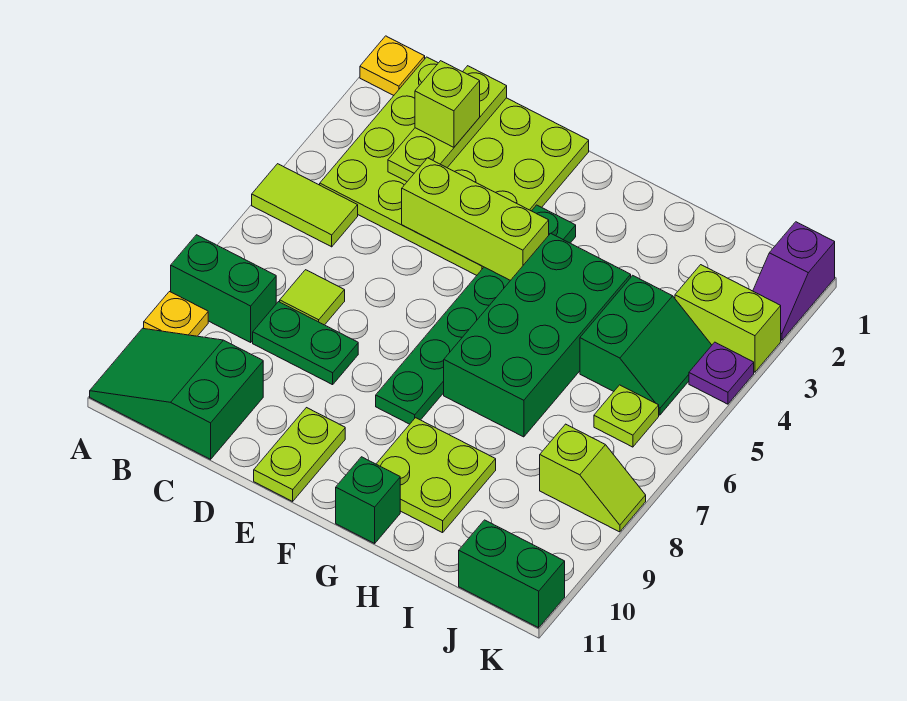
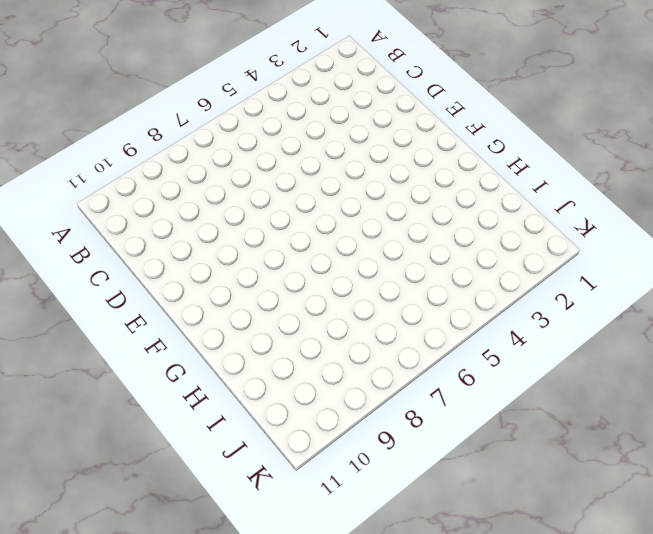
none -> yellow plate A1 level 1
none -> lime tile A5:B5 level 1
none -> green brick A8:B8 level 1

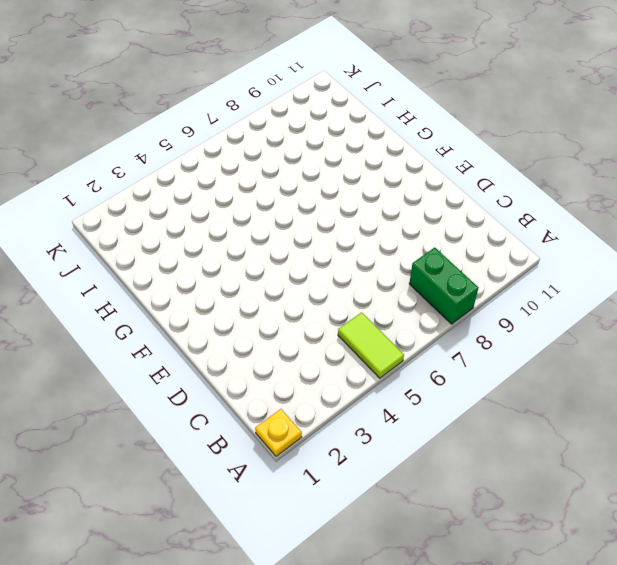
none -> yellow plate A9 level 1
none -> green slope A10:C11 level 1 top C
none -> lime plate B1:E4 level 1

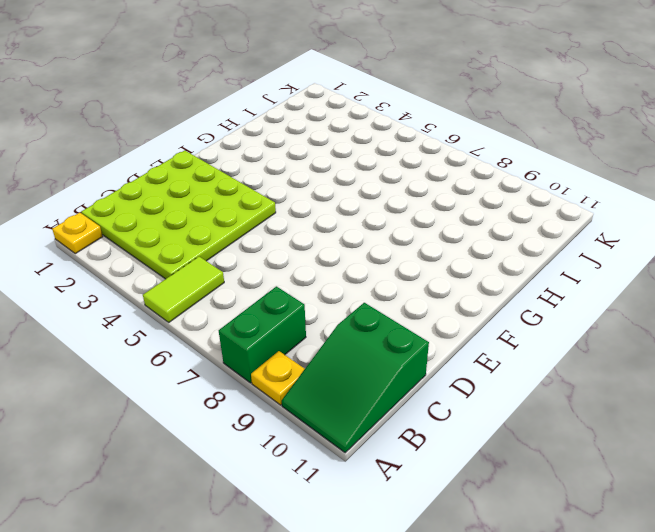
none -> lime tile C7 level 1
none -> green plate C8:D8 level 1
none -> lime plate E10:E11 level 1

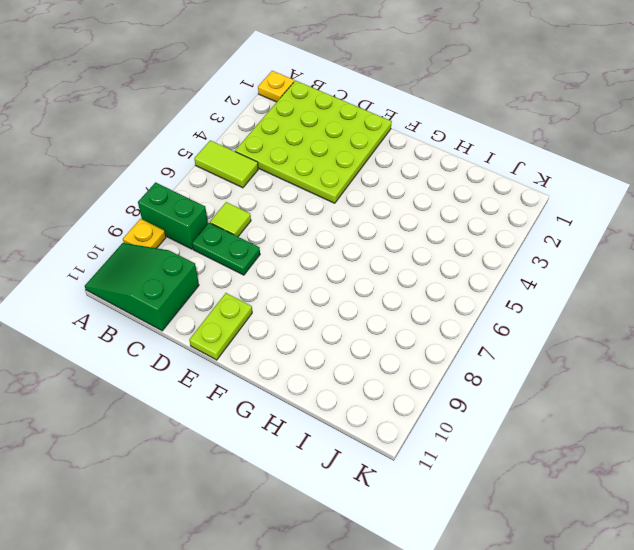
none -> green plate F3:F8 level 1
none -> green brick G4:H7 level 1
none -> lime plate G9:H10 level 1

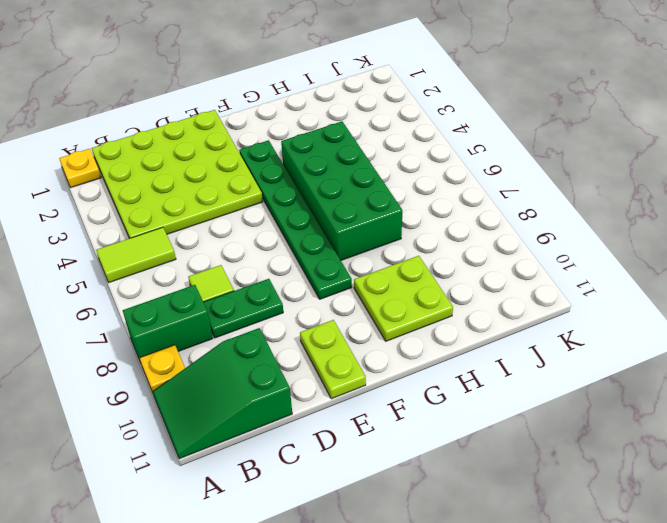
none -> green brick G11 level 1
none -> green slope I4:J5 level 1 top I
none -> lime brick J3:K3 level 1

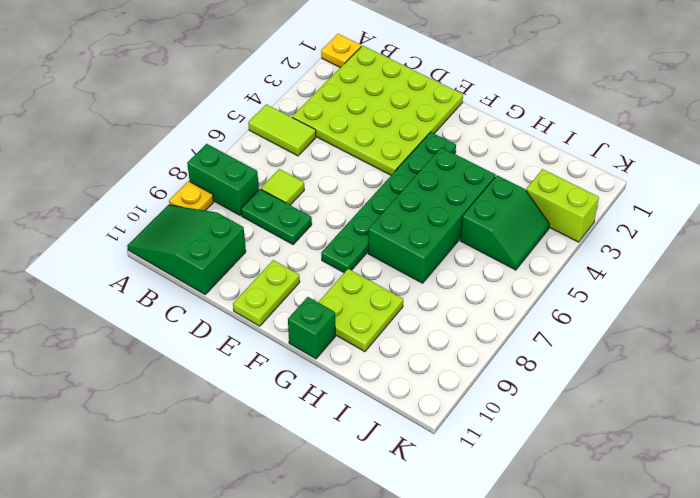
none -> lime plate J6 level 1
none -> lime slope J8:K8 level 1 top J
none -> green brick J11:K11 level 1

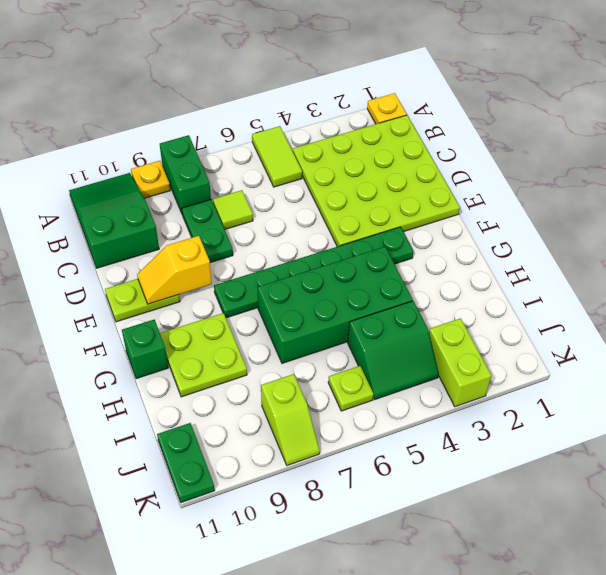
yellow slope E9:E10 level 2 top 9 -> none
green plate J11:K11 level 1 -> green brick J11:K11 level 1
none -> purple slope K1:K2 level 1 top 1
none -> purple plate K4 level 1
none -> lime plate C1:C3 level 2

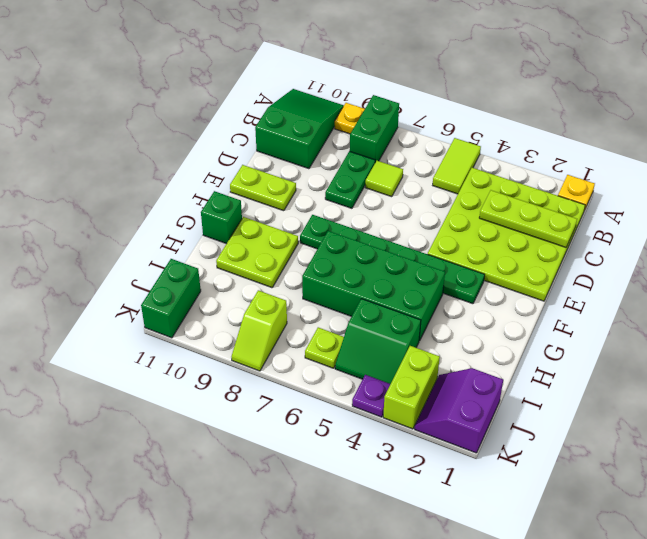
purple slope J1:K2 level 1 top 1 -> purple slope K1:K2 level 1 top 1
none -> lime brick D4:F4 level 2
none -> lime brick C2 level 3

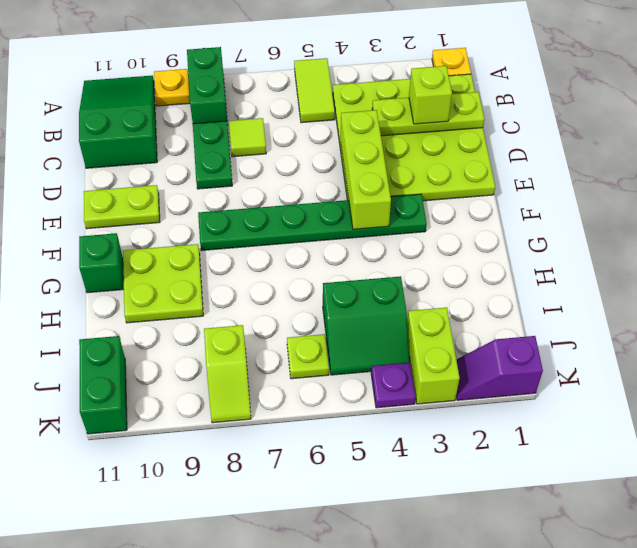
none -> green brick G4:H7 level 1

